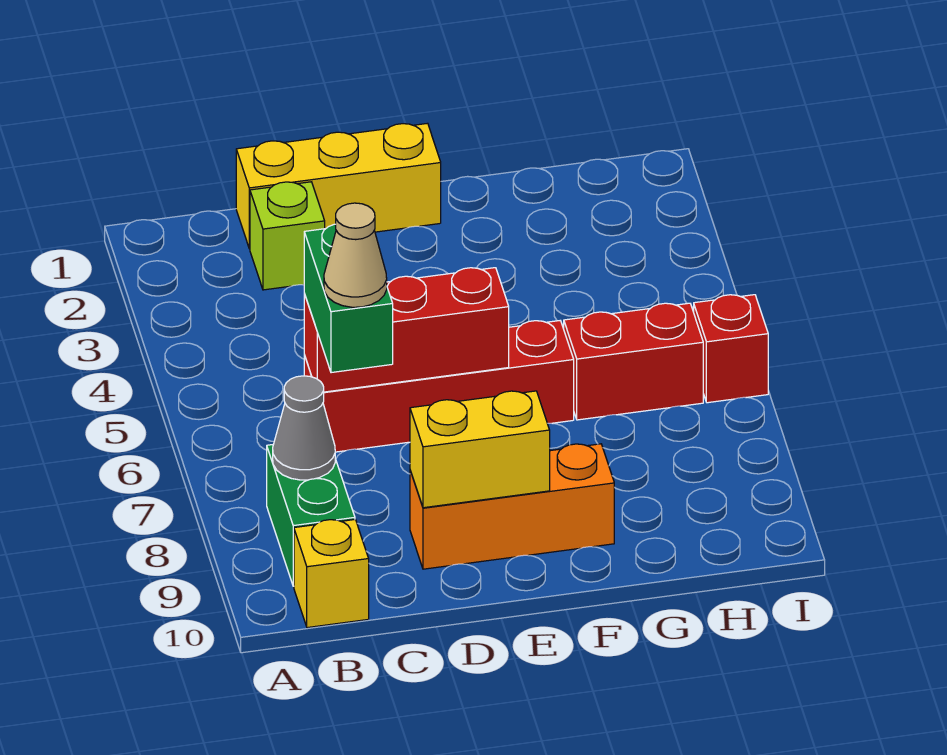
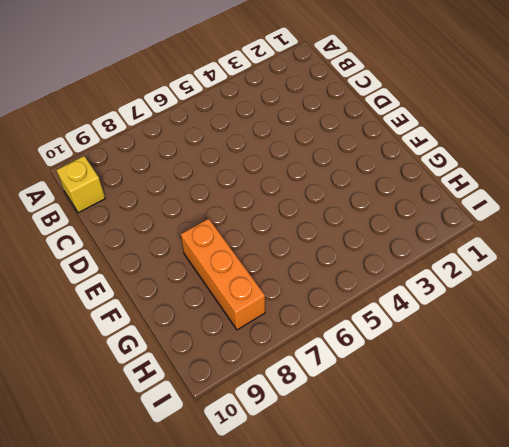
orange brick F8:H8 level 1 -> orange brick D9:F9 level 1
none -> green brick B8:B9 level 1
none -> yellow brick C1:E1 level 1
none -> lime brick C2 level 1

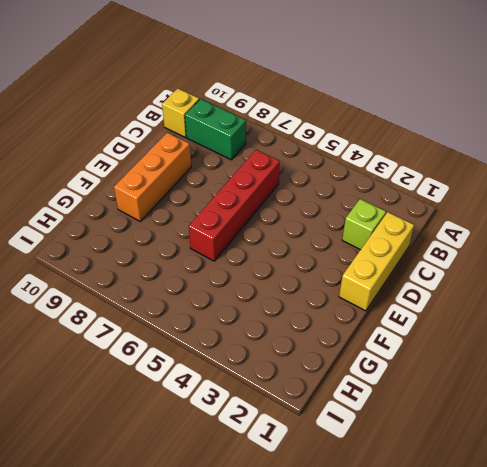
none -> red brick G6:H6 level 1
none -> red brick I6 level 1
none -> grey cone B8 level 2

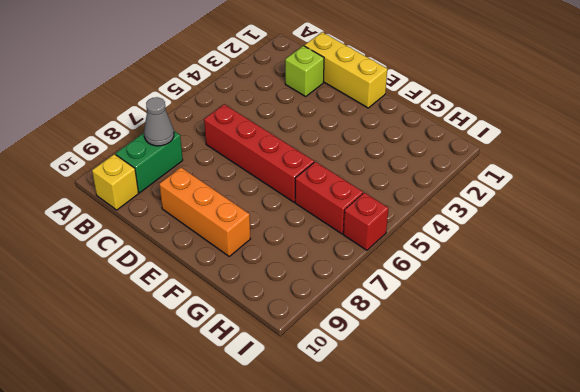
none -> red brick C6:E6 level 2
none -> yellow brick D9:E9 level 2
none -> green brick C6:C7 level 3

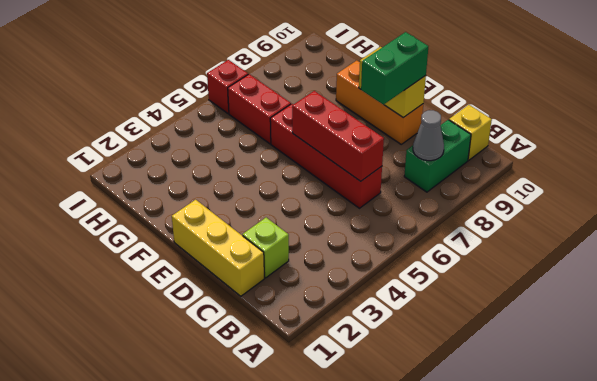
green brick D8:D9 level 3 -> green brick C6:C7 level 3
none -> tan cone C7 level 4

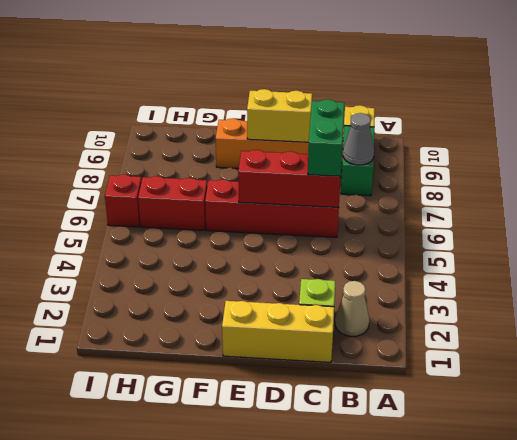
tan cone B2 level 1 -> tan cone C7 level 4

